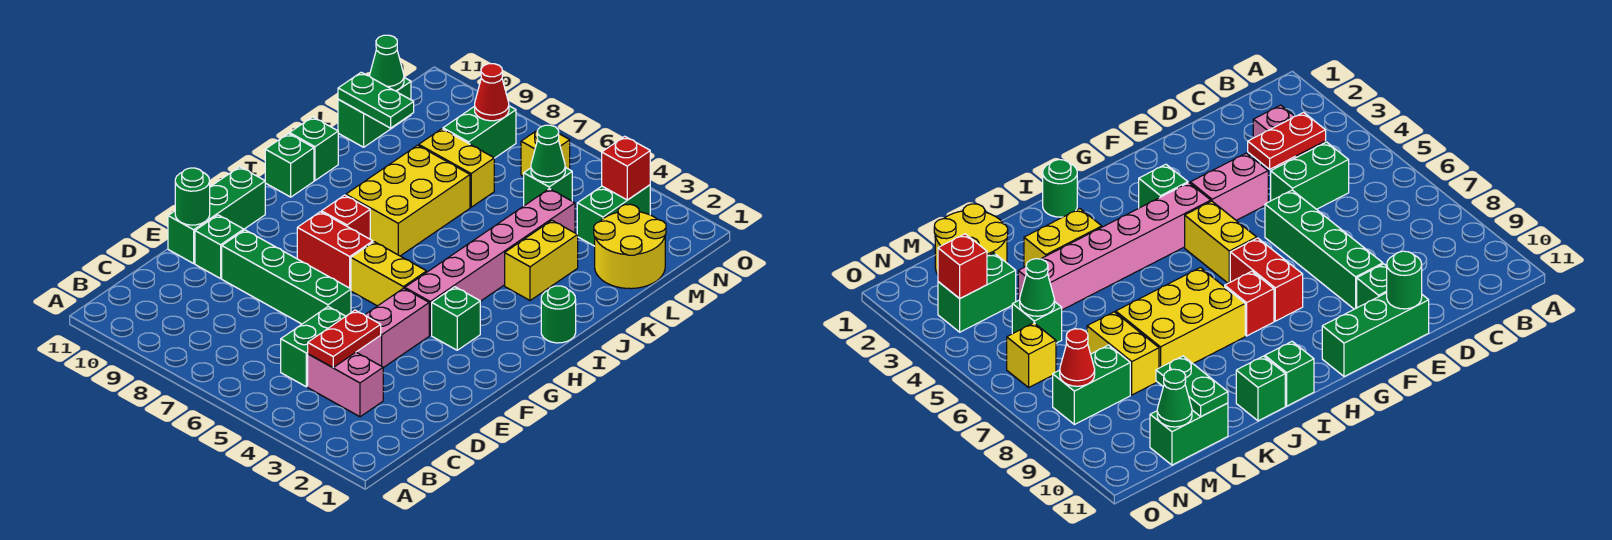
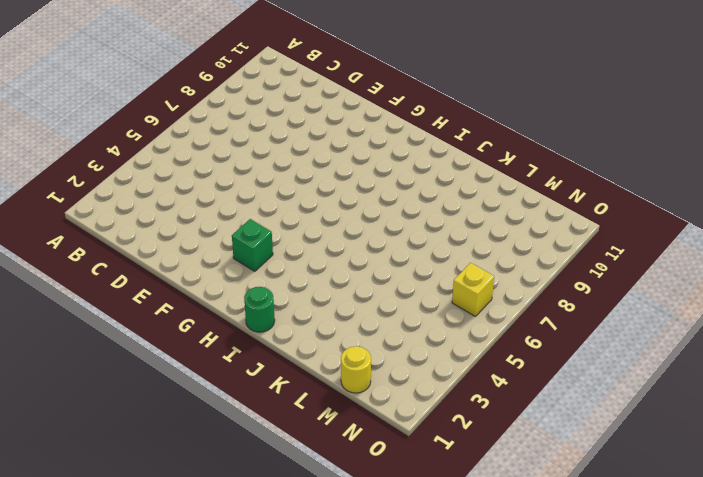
yellow round brick M1 level 1 -> yellow round brick L1:M2 level 1
none -> pink brick C3:C4 level 1
none -> green brick C5:D5 level 1
none -> pink brick E4:F4 level 1
none -> green brick E6:E9 level 1

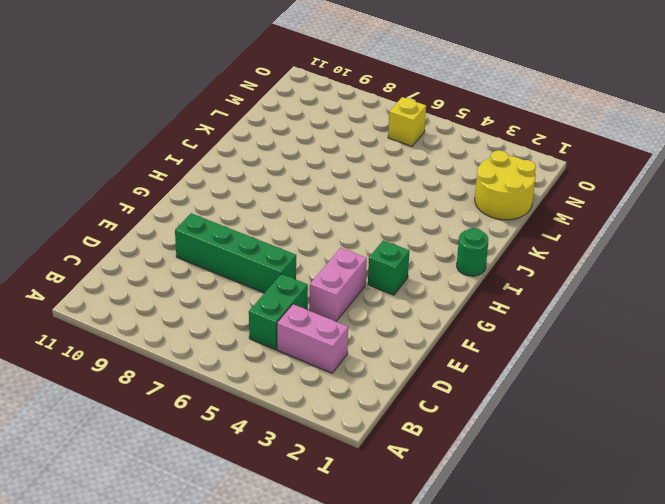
none -> green brick E10 level 1
none -> green brick E11:G11 level 1
none -> pink brick G4:L4 level 1
none -> yellow brick G5:G6 level 1

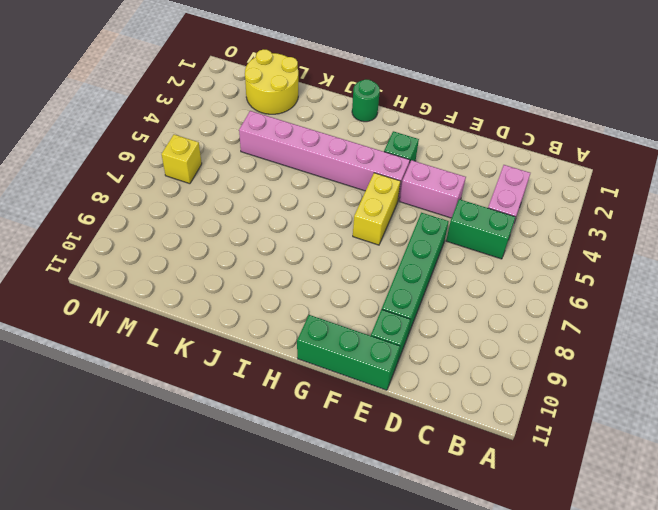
none -> red brick G7:G8 level 1
none -> red brick H8 level 1
none -> yellow brick I7:K8 level 1
none -> green brick I11 level 1

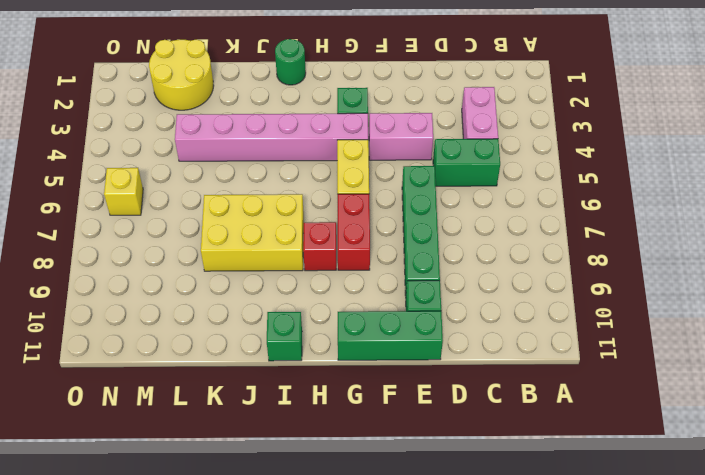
none -> yellow brick J3:K3 level 1
none -> green brick J11 level 1
none -> yellow brick L7:L8 level 1
none -> green brick L11:M11 level 1

